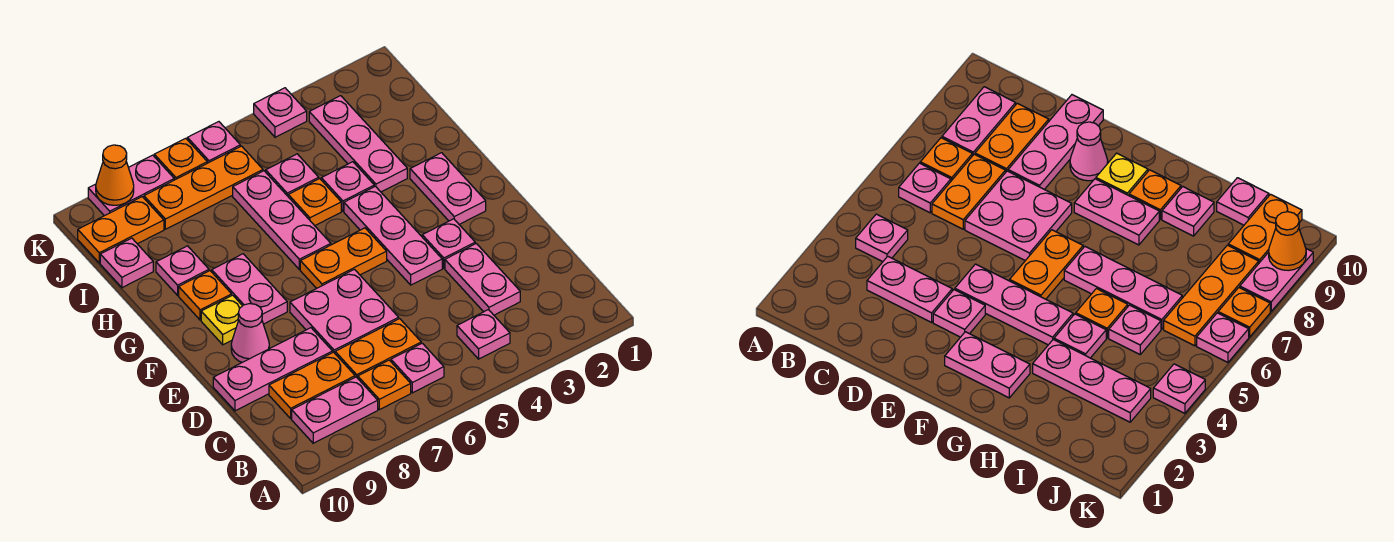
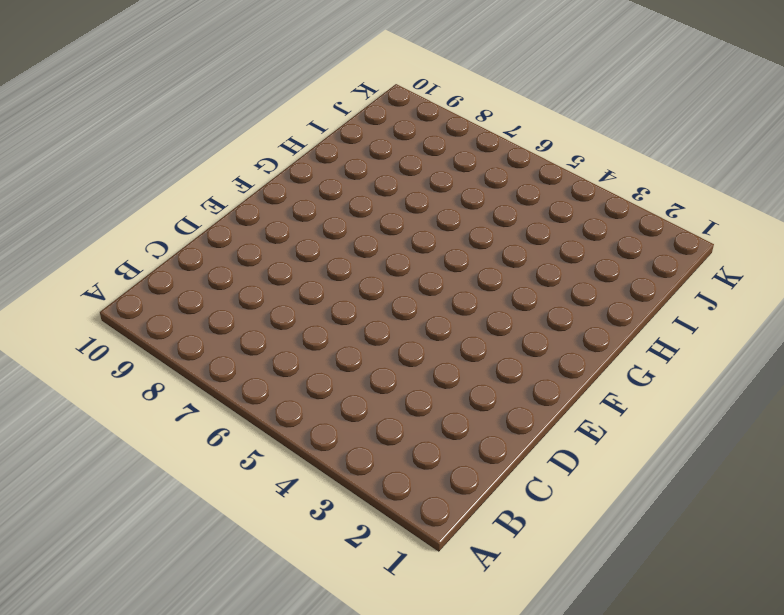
none -> pink plate B4 level 1
none -> pink plate B6 level 1
none -> orange plate B7 level 1
none -> pink plate B8:B9 level 1

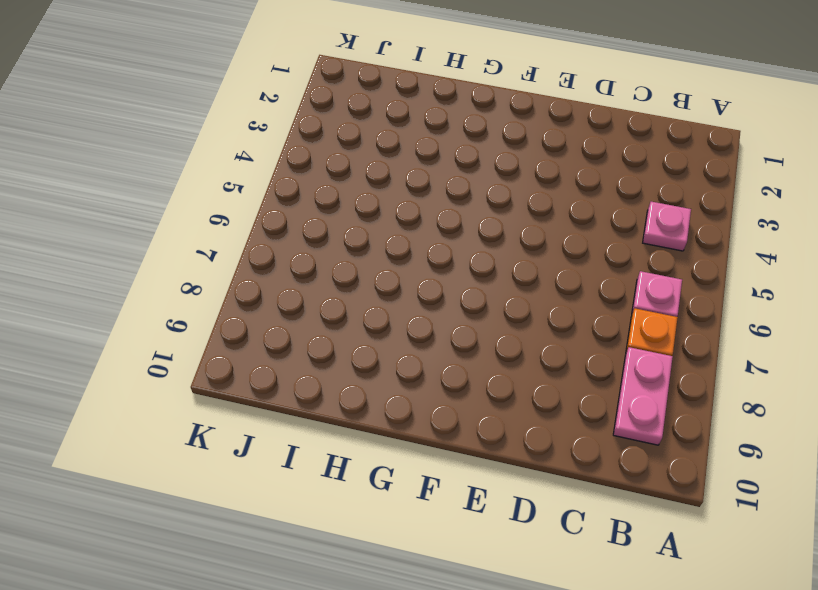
none -> pink plate C3:D3 level 1
none -> orange plate C6:C7 level 1
none -> orange plate C8:C9 level 1
none -> pink plate D6:E7 level 1

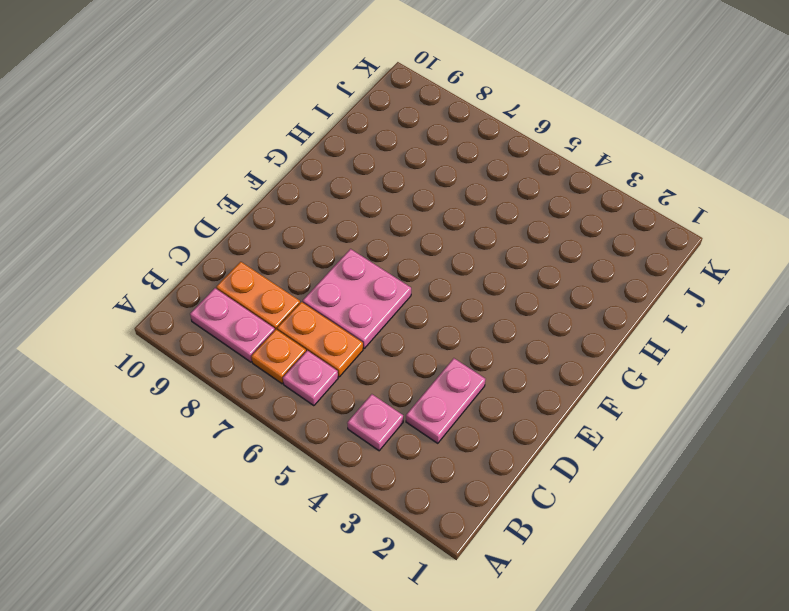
none -> pink plate D8:D10 level 1
none -> pink plate E3 level 1
none -> pink plate E4:G4 level 1
none -> pink cone E9 level 1

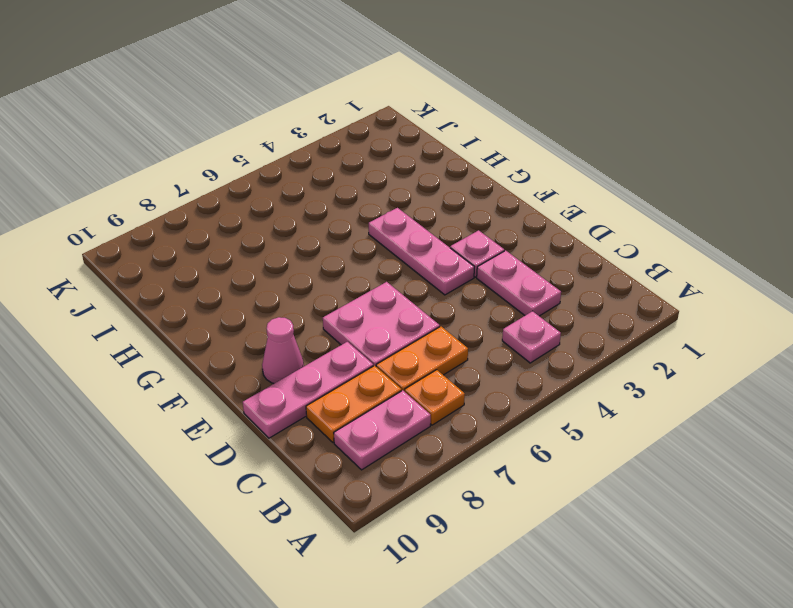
none -> pink plate B6 level 1
none -> pink plate F2:G2 level 1
none -> orange plate F5:F6 level 1
none -> pink plate F8:G8 level 1

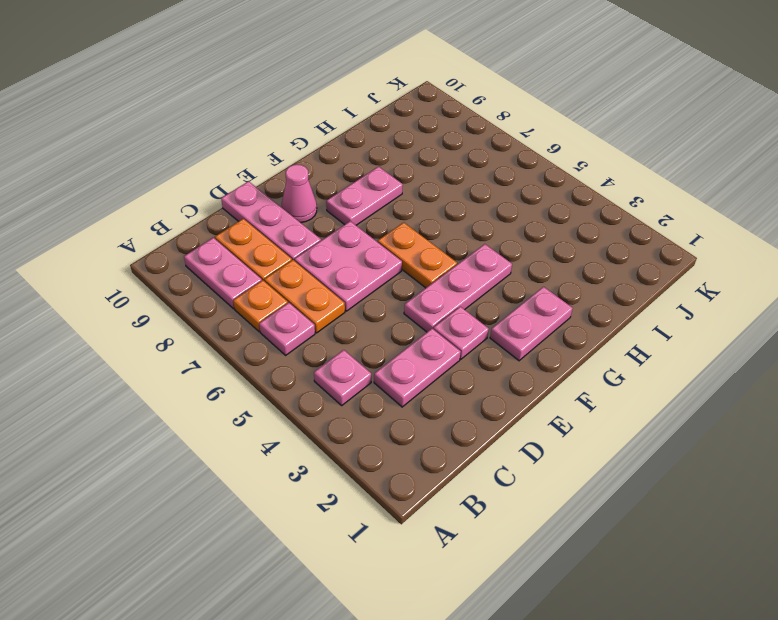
none -> yellow plate F9 level 1
none -> pink plate G6:I6 level 1
none -> orange plate G9 level 1
none -> pink plate H3:J3 level 1

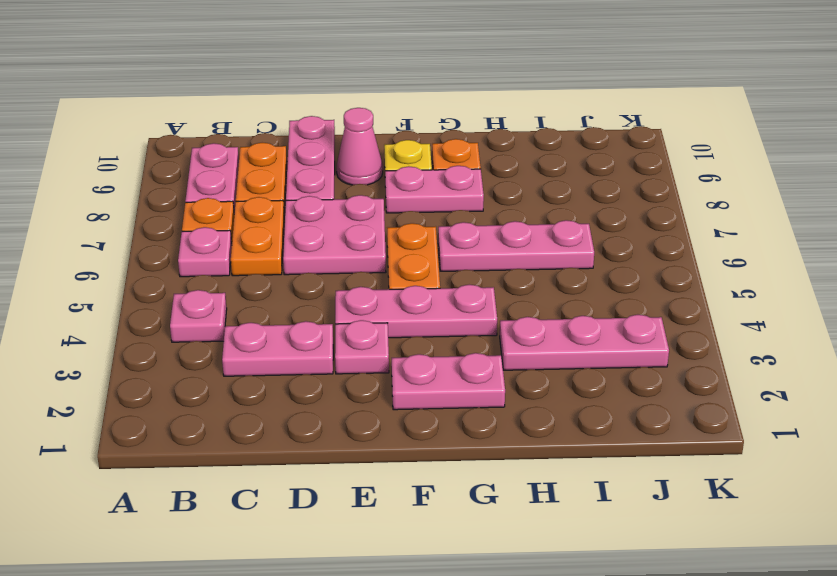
none -> pink plate H4 level 1
none -> orange plate H5 level 1
none -> pink plate H9 level 1
none -> pink plate I5 level 1

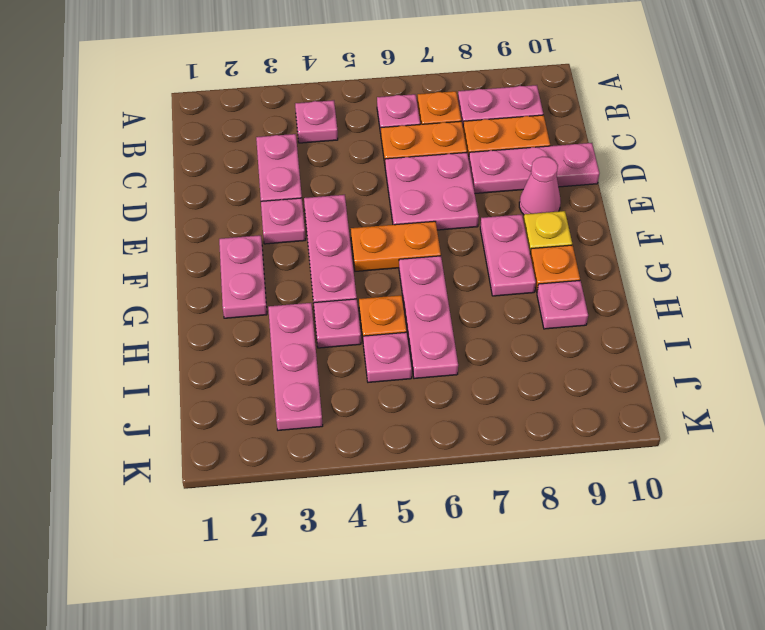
none -> pink plate I10 level 1
none -> orange plate J6:J8 level 1
none -> orange plate J9:J10 level 1
none -> pink plate K4 level 1

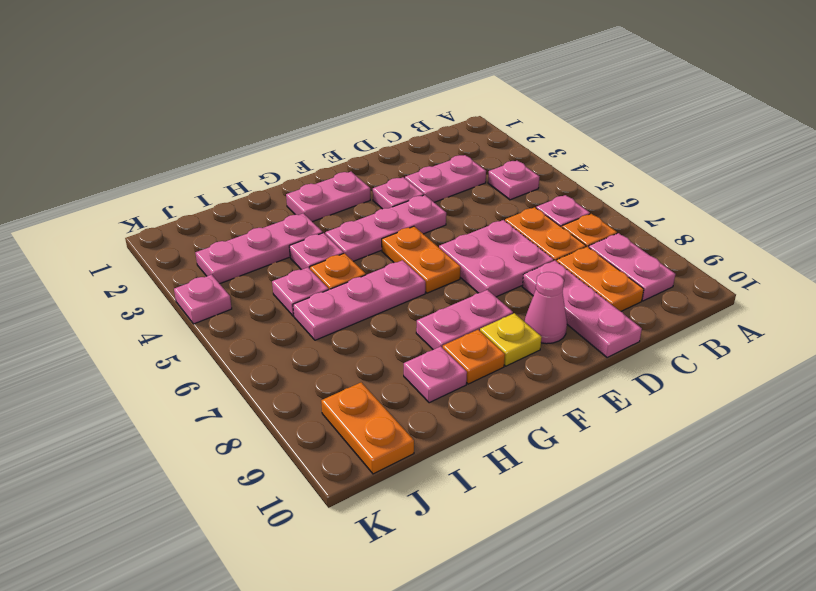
none -> pink plate I10 level 1
none -> orange plate J6:J8 level 1
none -> pink plate K6 level 1
none -> orange plate K7 level 1

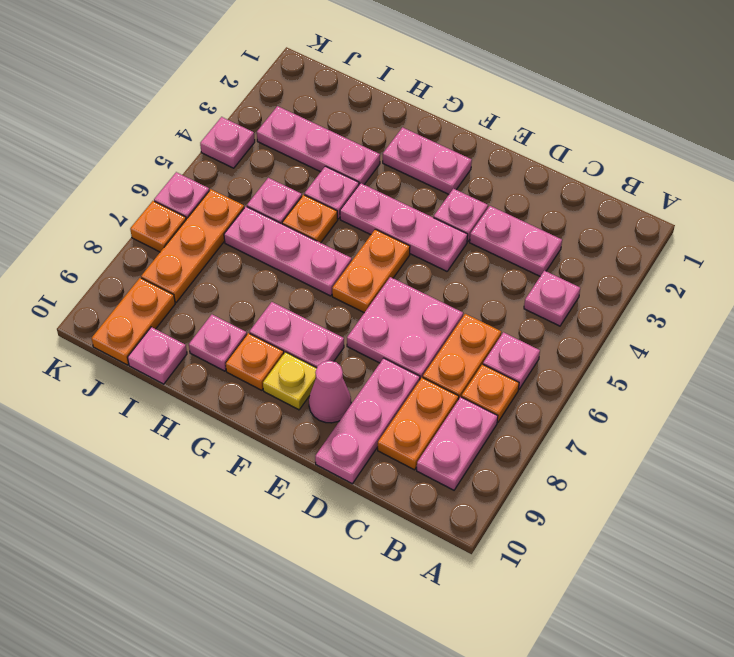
none -> pink plate K8:K9 level 1
none -> orange cone K9 level 2

